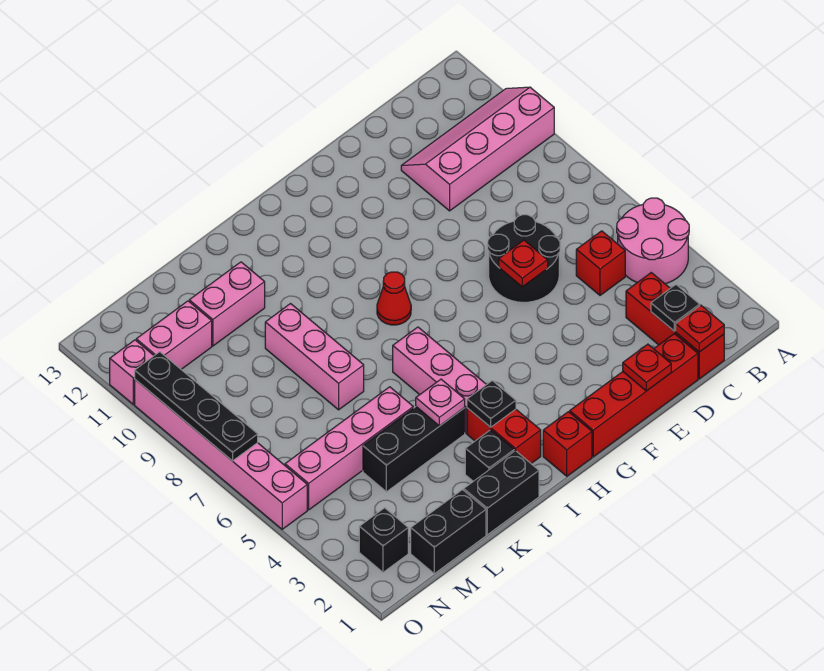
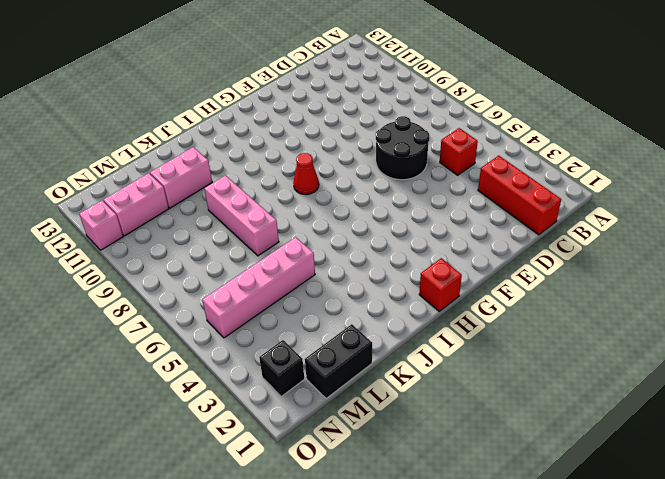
none -> pink round brick A4:B5 level 1
none -> pink slope A10:D11 level 1 top 10
none -> red brick D1:G1 level 1

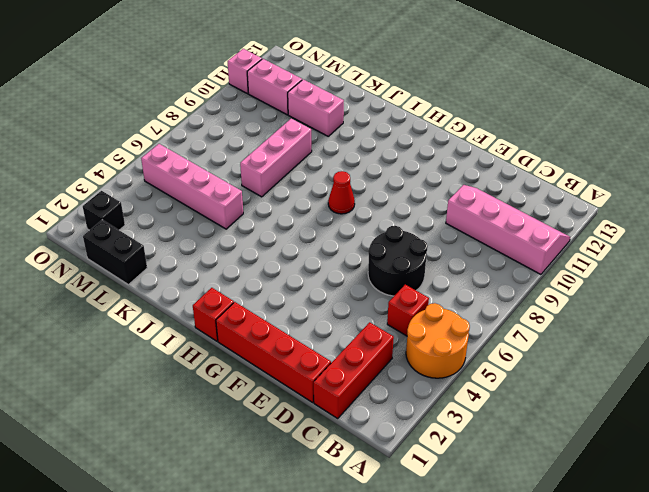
orange round brick A4:B5 level 1 -> pink round brick A4:B5 level 1
none -> red brick I2:I3 level 1
none -> pink brick I4:I6 level 1
none -> black brick J1:K1 level 1

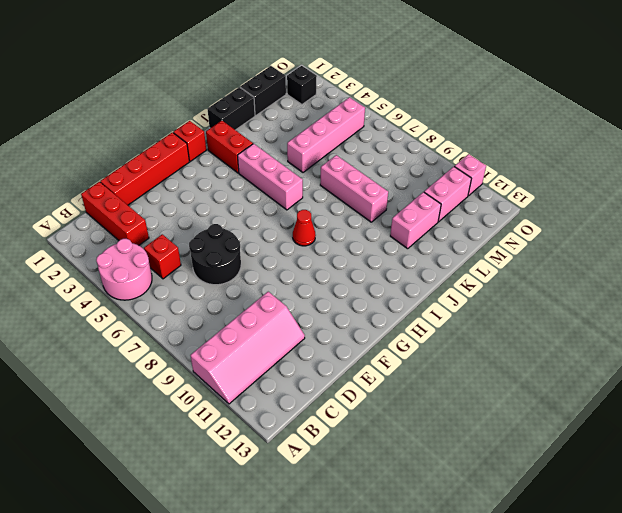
none -> black brick J2 level 1
none -> black brick J4:L4 level 1
none -> pink brick O5:O10 level 1

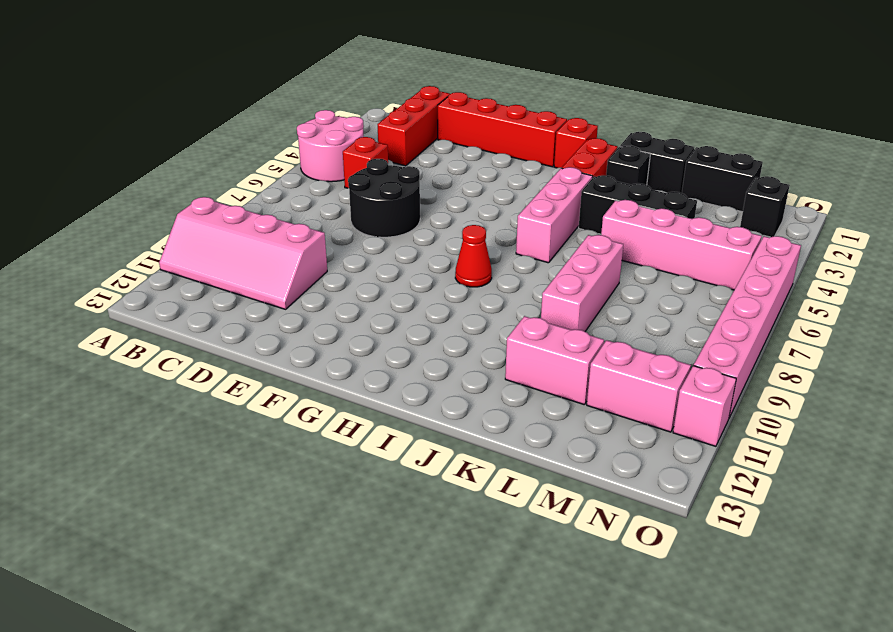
none -> red plate C1 level 2
none -> black plate C2 level 2
none -> red plate E1 level 2

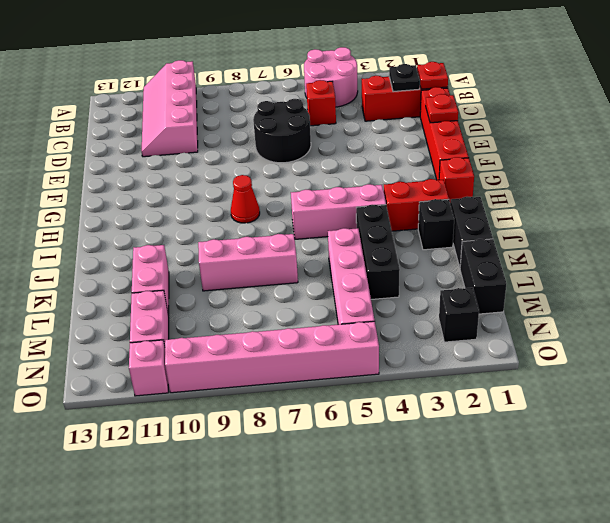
none -> red plate E6 level 2
none -> black plate I3 level 2
none -> pink plate J4 level 2

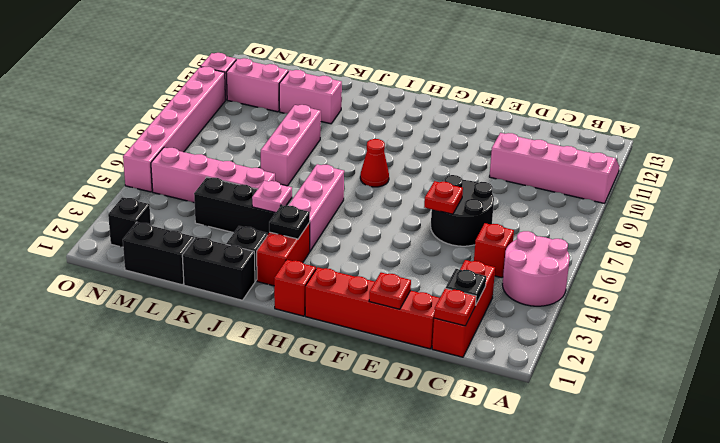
none -> black plate O7:O10 level 2

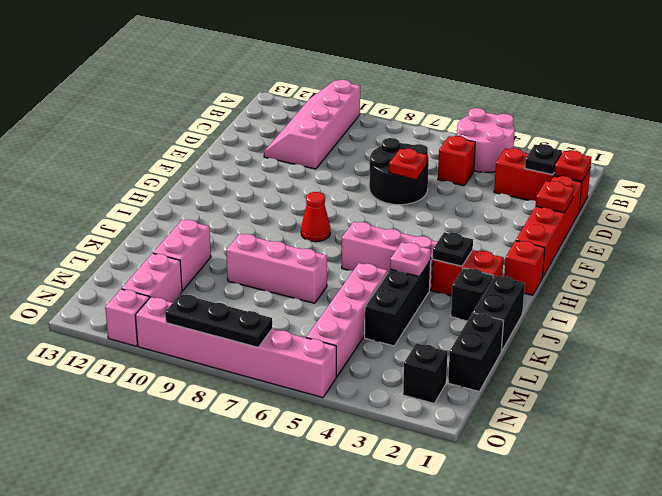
black plate O7:O9 level 2 -> black plate O7:O10 level 2

